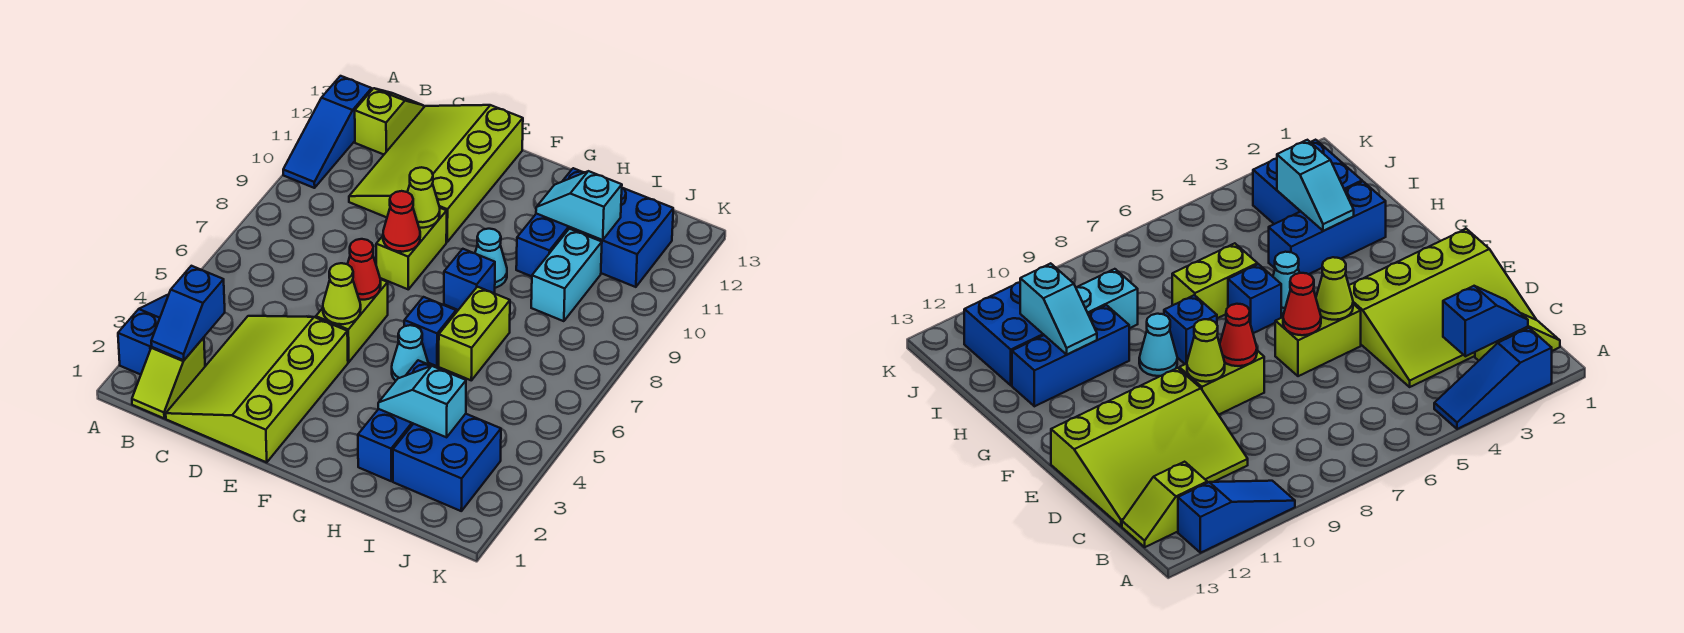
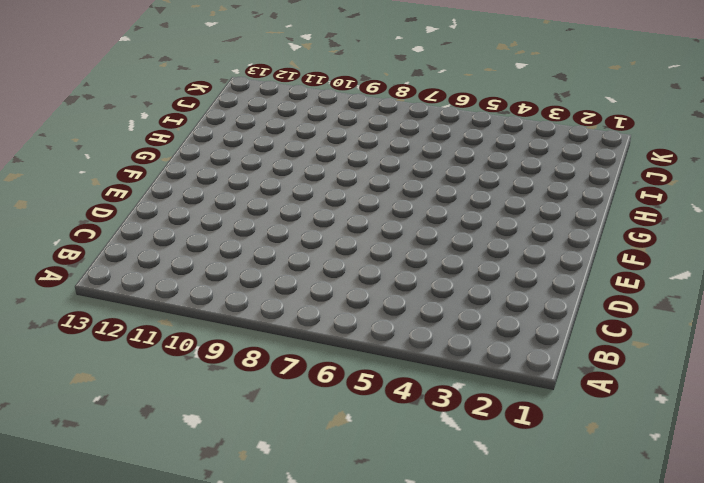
none -> blue slope A2:A4 level 1 top 2
none -> blue slope A10:A12 level 1 top 12
none -> lime slope B1:B2 level 1 top 2

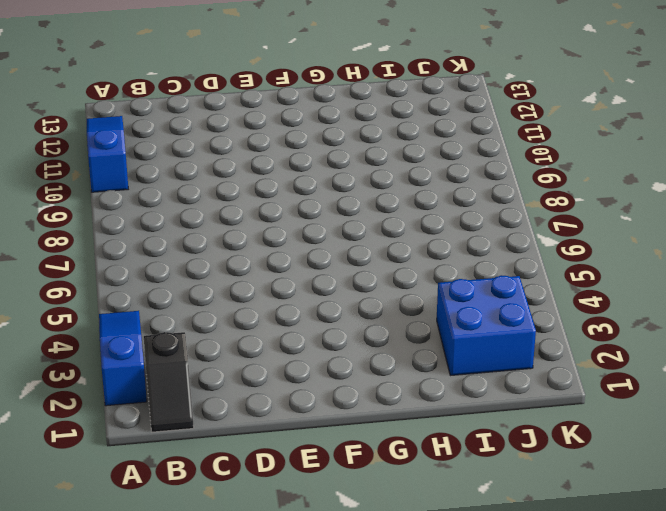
blue slope A10:A12 level 1 top 10 -> blue slope A10:A12 level 1 top 12
black slope B1:B2 level 1 top 2 -> lime slope B1:B2 level 1 top 2
none -> lime slope B12:B13 level 1 top 12
none -> lime slope C1:E4 level 1 top E
none -> lime slope C10:E13 level 1 top E

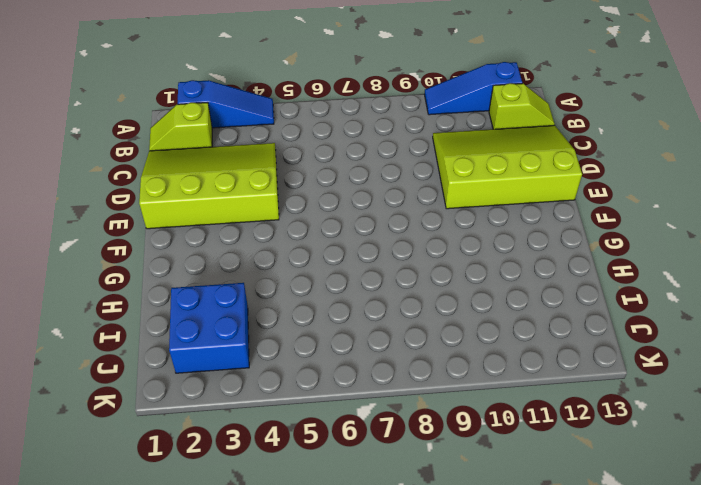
none -> lime brick E5:E6 level 1
none -> lime brick E8:E9 level 1
none -> cyan cone G5 level 1

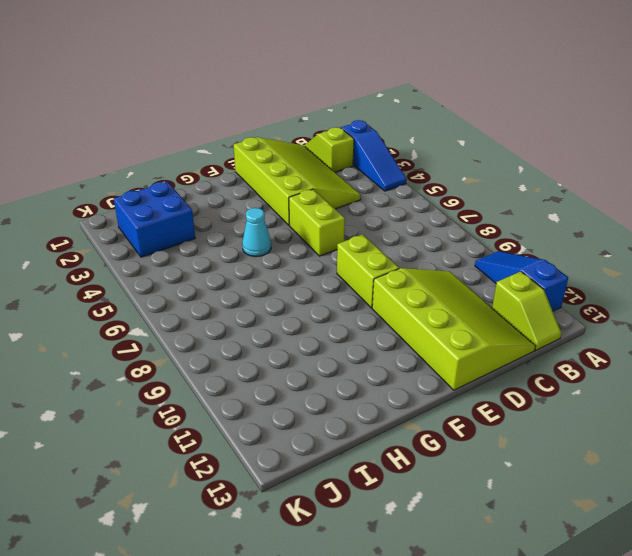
none -> blue brick G6 level 1
none -> blue brick G8 level 1
none -> cyan cone G9 level 1

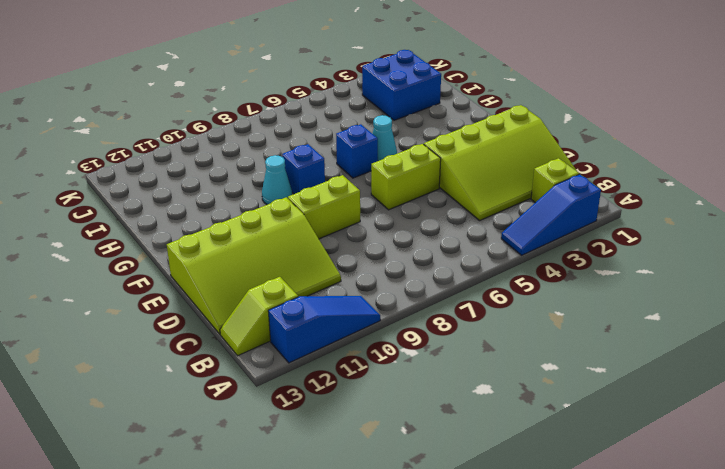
none -> blue brick H2:H4 level 1
none -> lime brick H6:H7 level 1
none -> blue brick H10:H12 level 1

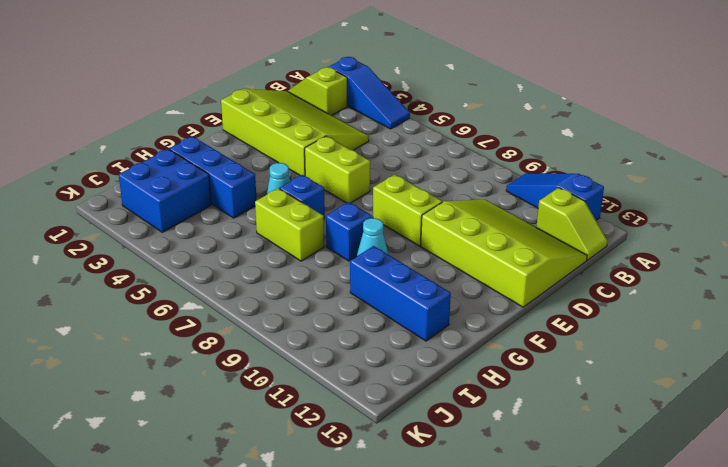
none -> cyan brick I9:I10 level 1
none -> blue brick I11:J12 level 1
none -> blue slope B2:B3 level 2 top 3

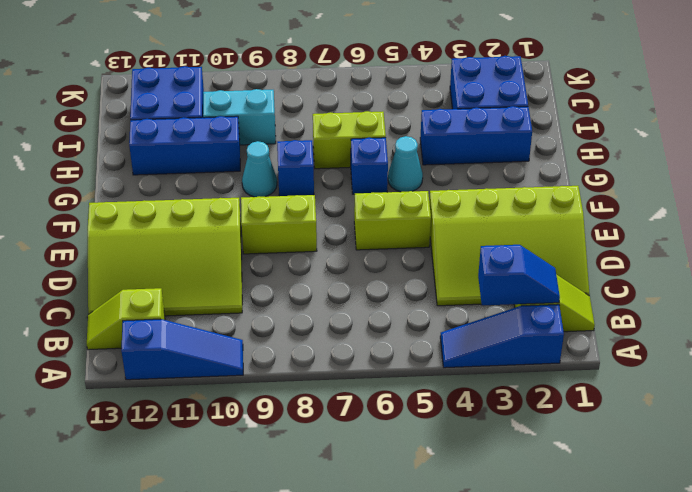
none -> lime cone E5 level 2
none -> red cone E6 level 2
none -> red cone E8 level 2

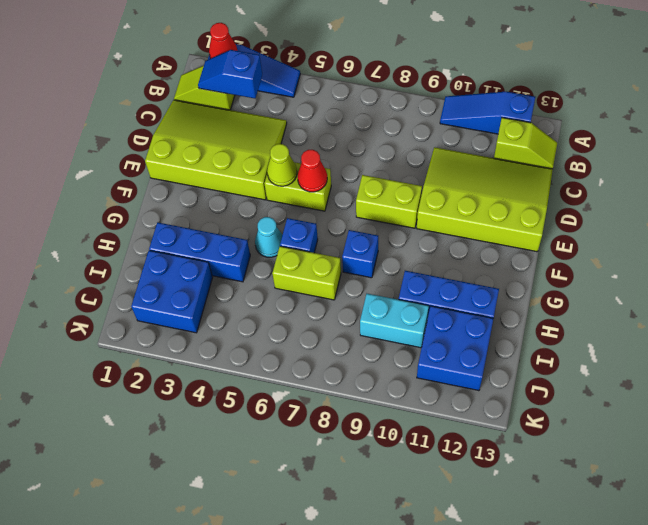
red cone A2 level 2 -> red cone E8 level 2
none -> cyan cone G9 level 1
none -> lime cone E9 level 2
none -> cyan slope H3:I3 level 2 top I

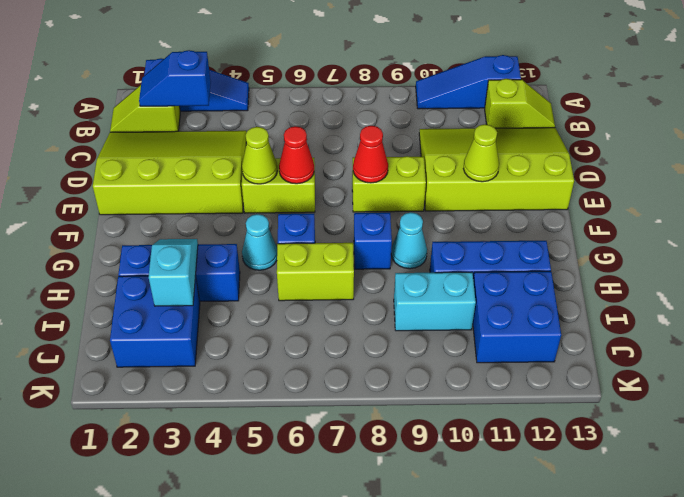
lime cone E11 level 2 -> lime cone E9 level 2
none -> cyan slope H11:I11 level 2 top I

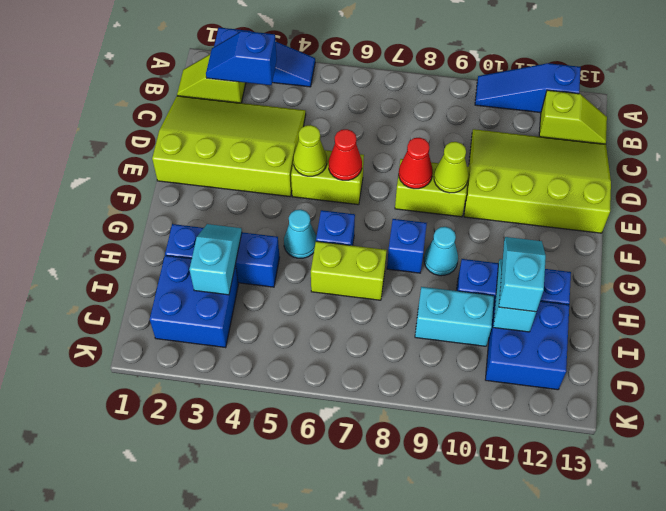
cyan slope H11:I11 level 3 top I -> none

